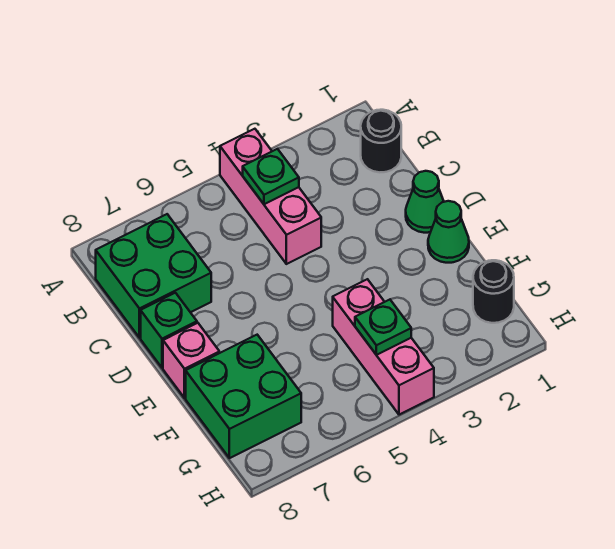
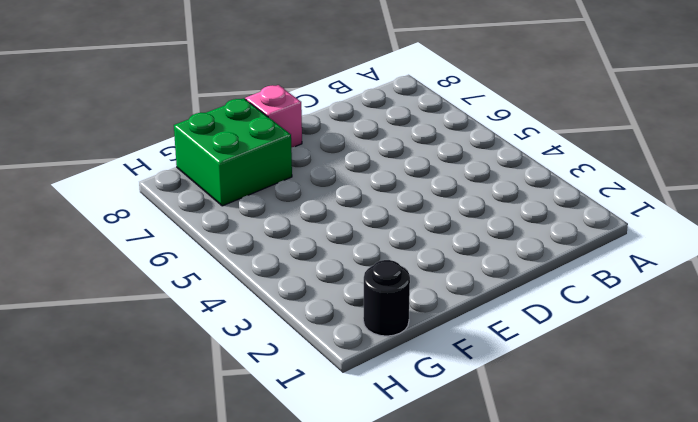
none -> pink brick A4:C4 level 1
none -> black round brick B1 level 1
none -> green brick B7:C8 level 1

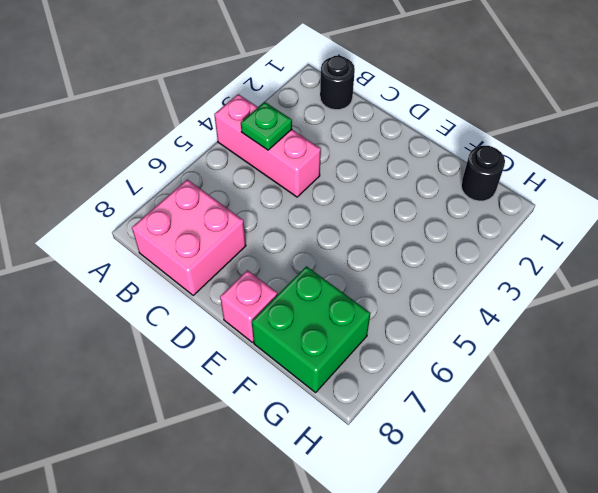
pink brick B7:C8 level 1 -> green brick B7:C8 level 1
none -> green cone D1 level 1
none -> green brick D8 level 1
none -> green cone E1 level 1

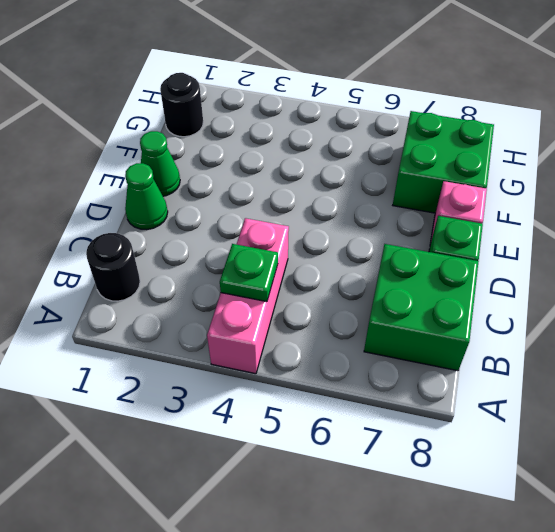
none -> pink brick F4:H4 level 1
none -> green plate G4 level 2

